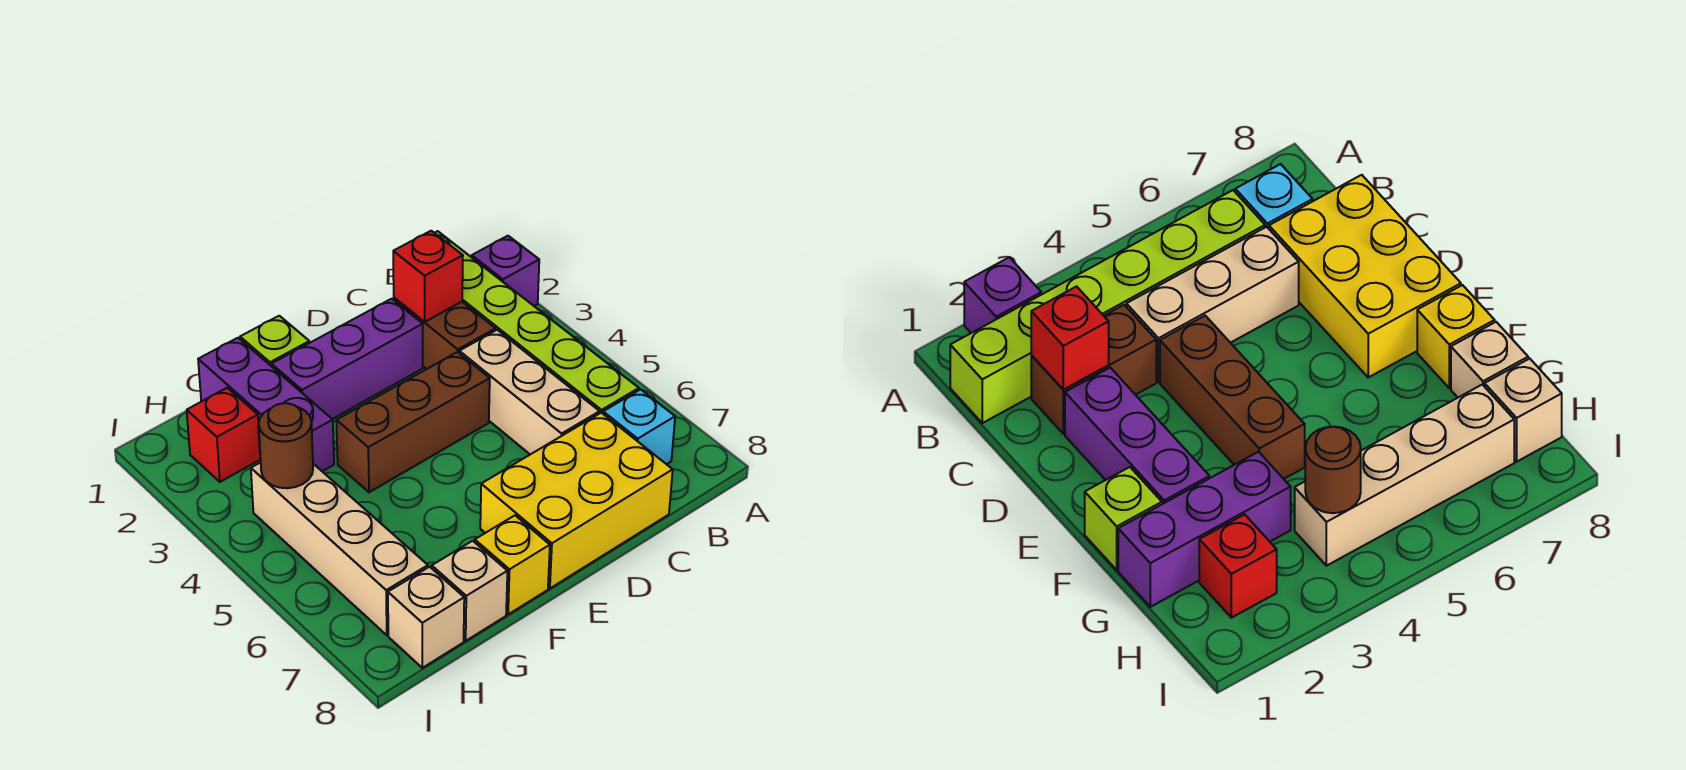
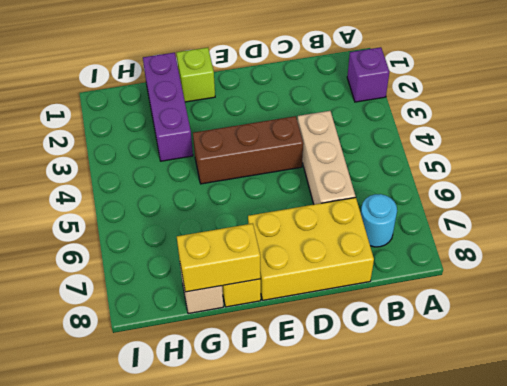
cyan round brick B7 level 1 -> cyan brick B7 level 1
yellow brick F8:G8 level 2 -> none
none -> lime brick B1:B6 level 1
none -> brown brick C2:C3 level 1
none -> purple brick D2:F2 level 1

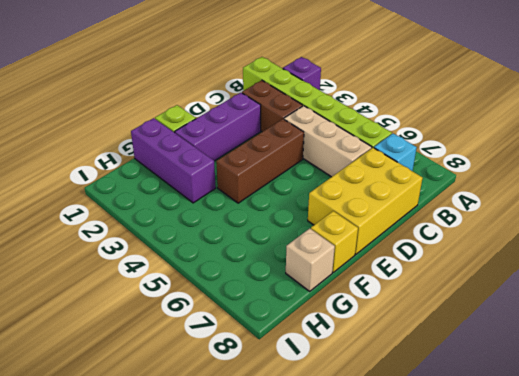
none -> red brick H2 level 1
none -> tan brick H4:H7 level 1
none -> tan brick H8 level 1

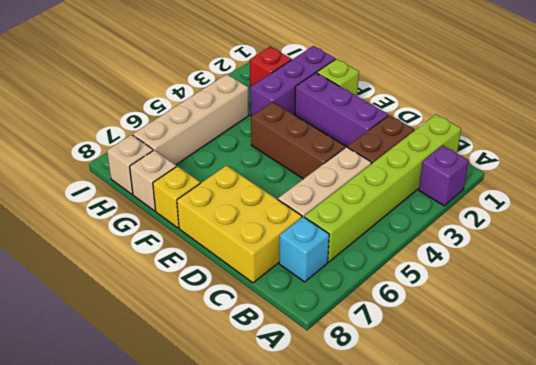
none -> red brick C2 level 2
none -> brown round brick H4 level 2

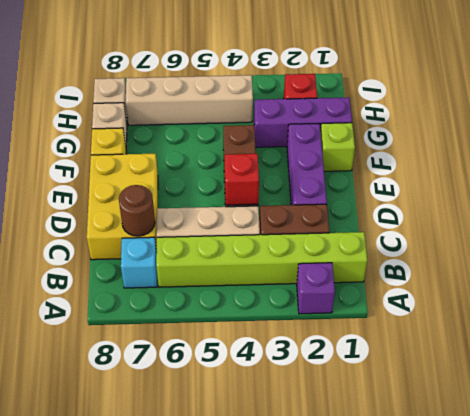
brown round brick C7 level 2 -> brown round brick H4 level 2
red brick D4 level 2 -> red brick C2 level 2

